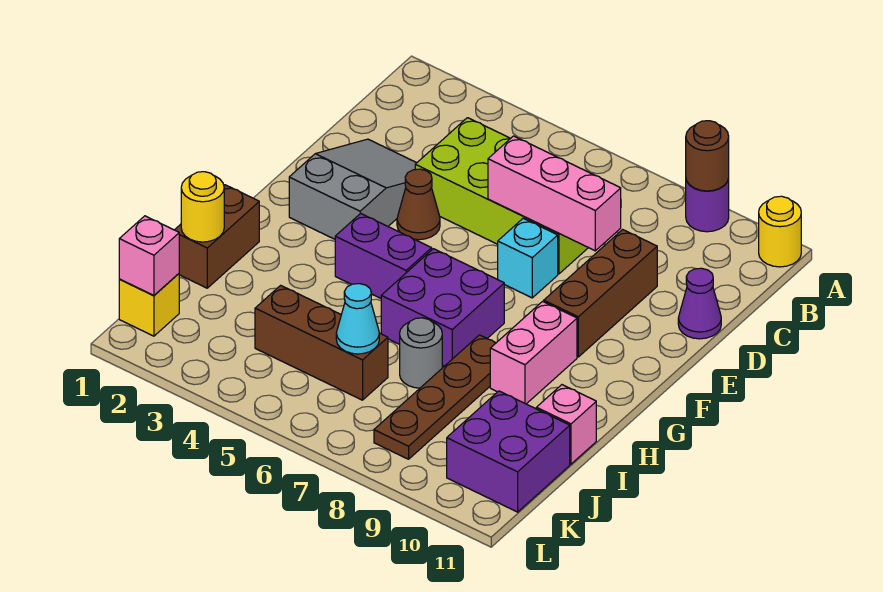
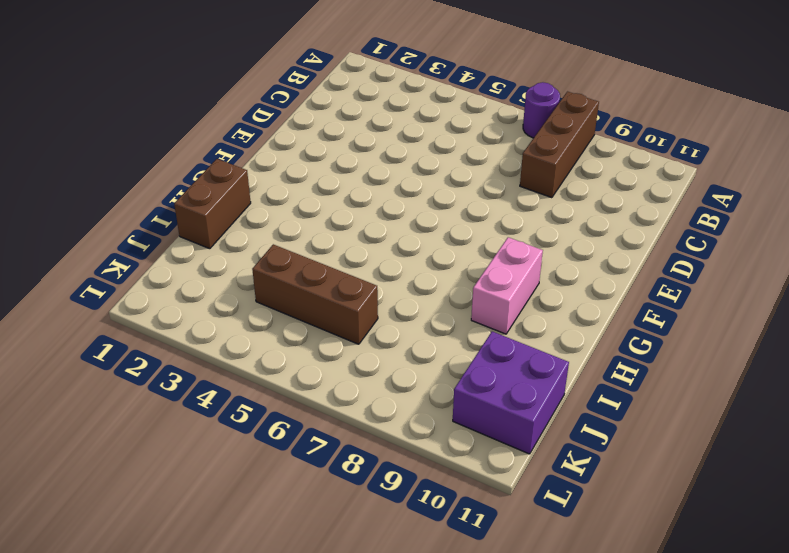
purple round brick A7 level 1 -> purple round brick A9 level 1
brown brick A8:C8 level 1 -> brown brick D9:F9 level 1
none -> yellow round brick A11 level 1
none -> lime brick C4:D7 level 1
none -> grey slope D2:F3 level 1 top F

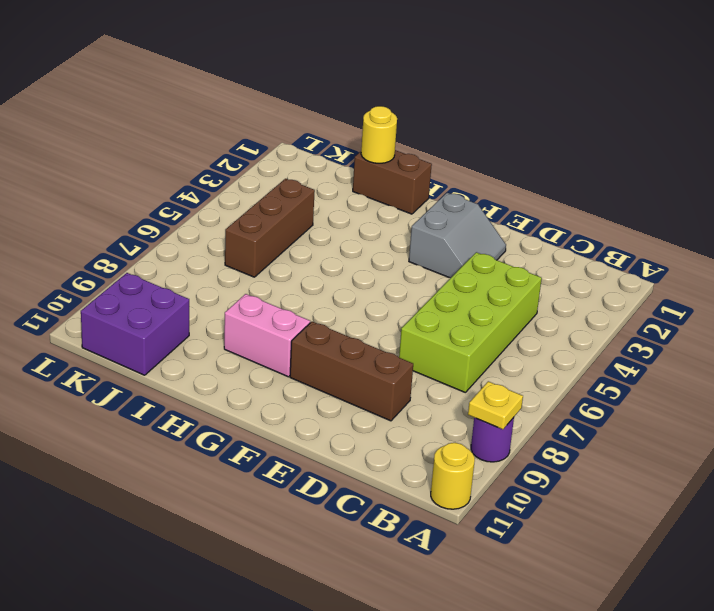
yellow plate A9 level 2 -> brown round brick A9 level 2
grey slope E2:F3 level 1 top F -> grey slope D2:F3 level 1 top F
none -> purple cone D11 level 1
none -> brown cone E4 level 1
none -> cyan brick E7 level 1

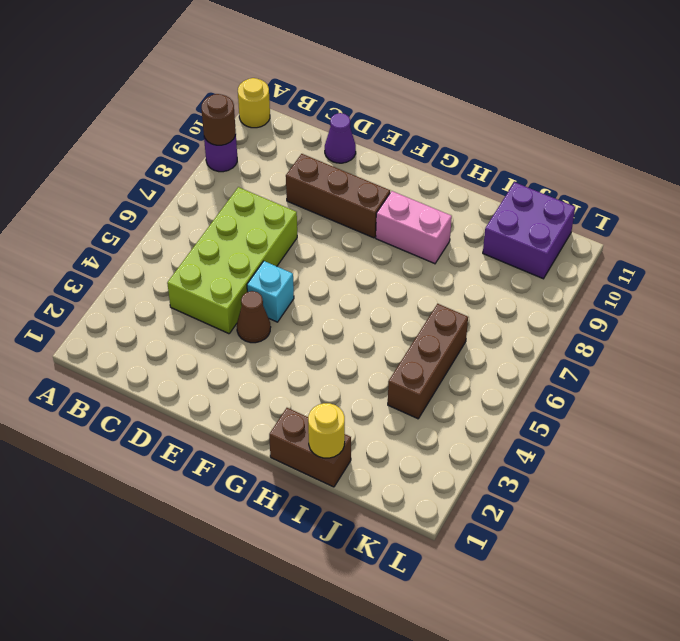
cyan brick E5 level 1 -> cyan brick E7 level 1
none -> grey slope D2:F3 level 1 top F
none -> purple brick G4:G5 level 1
none -> purple brick G6:H7 level 1

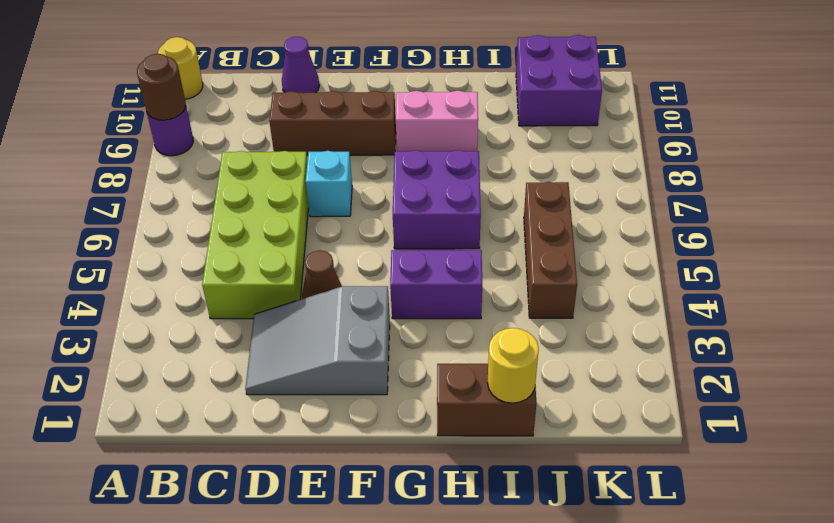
purple brick G4:H4 level 1 -> purple brick G4:G5 level 1
none -> brown plate H8:K8 level 1
none -> grey round brick I7 level 1
none -> pink brick I11 level 1

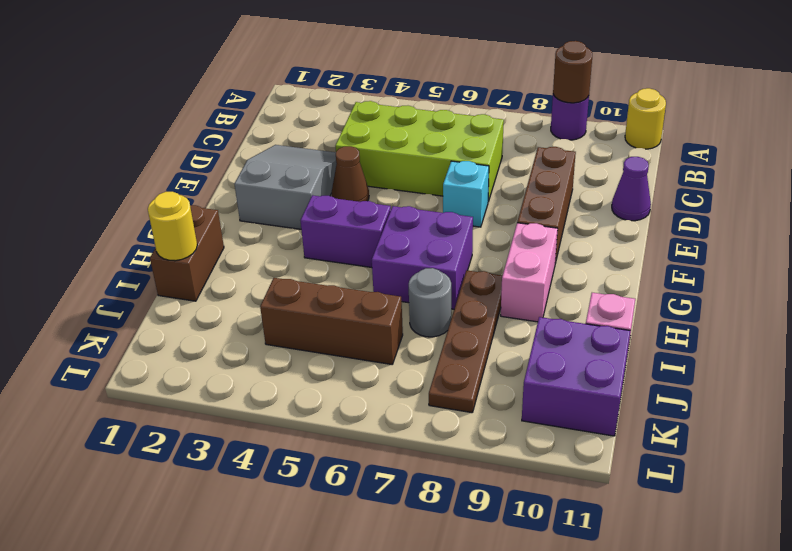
none -> yellow brick K1 level 1
none -> pink brick D6:D8 level 2
none -> cyan cone J6 level 2

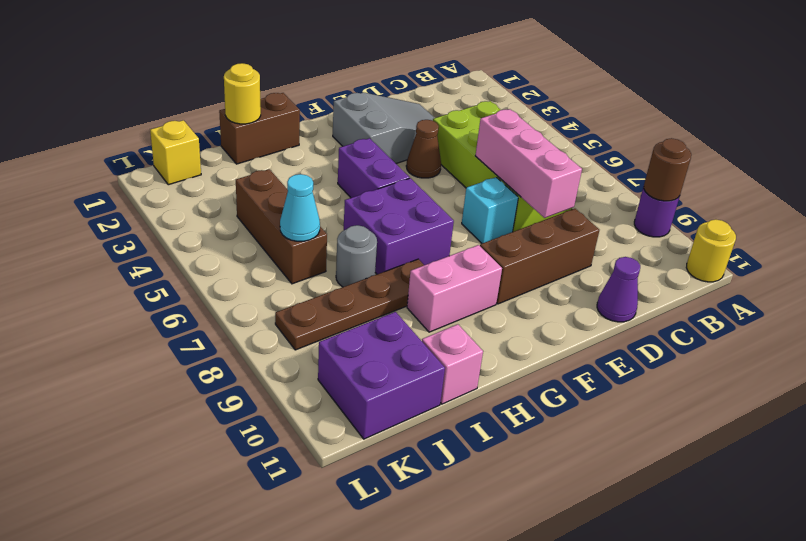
none -> pink brick K1 level 2

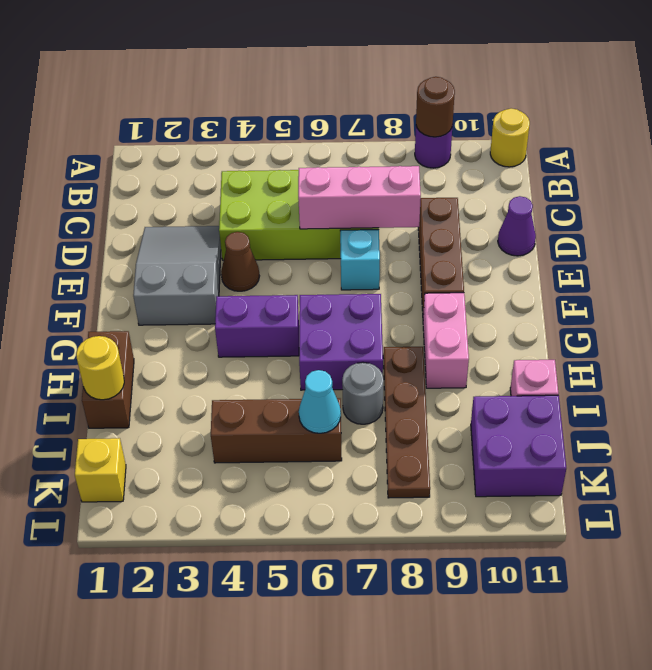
none -> pink brick K1 level 2

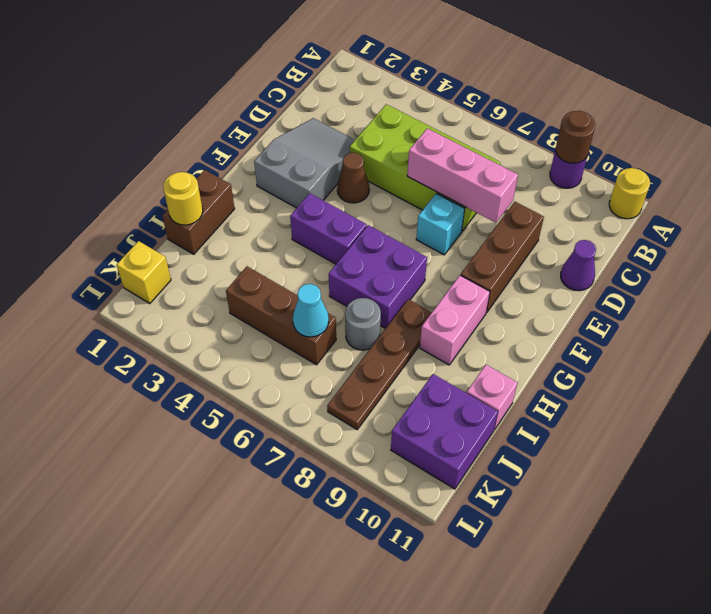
none -> pink brick K1 level 2

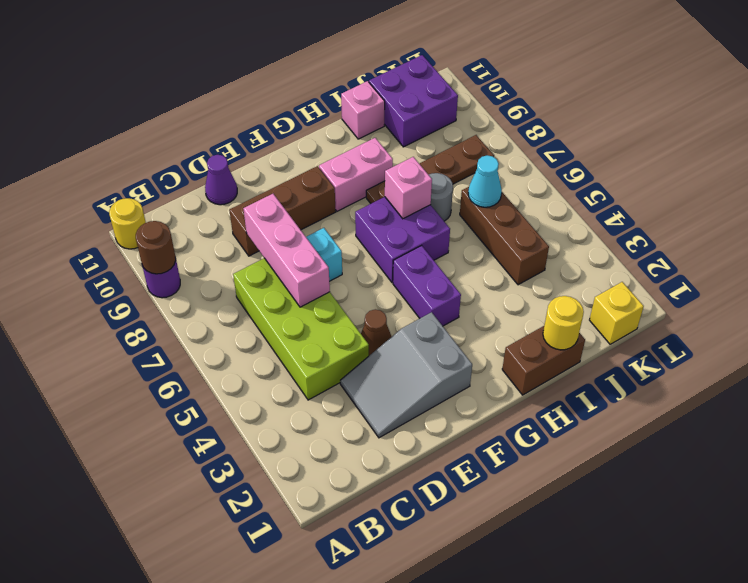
pink brick H7 level 2 -> pink brick K1 level 2

